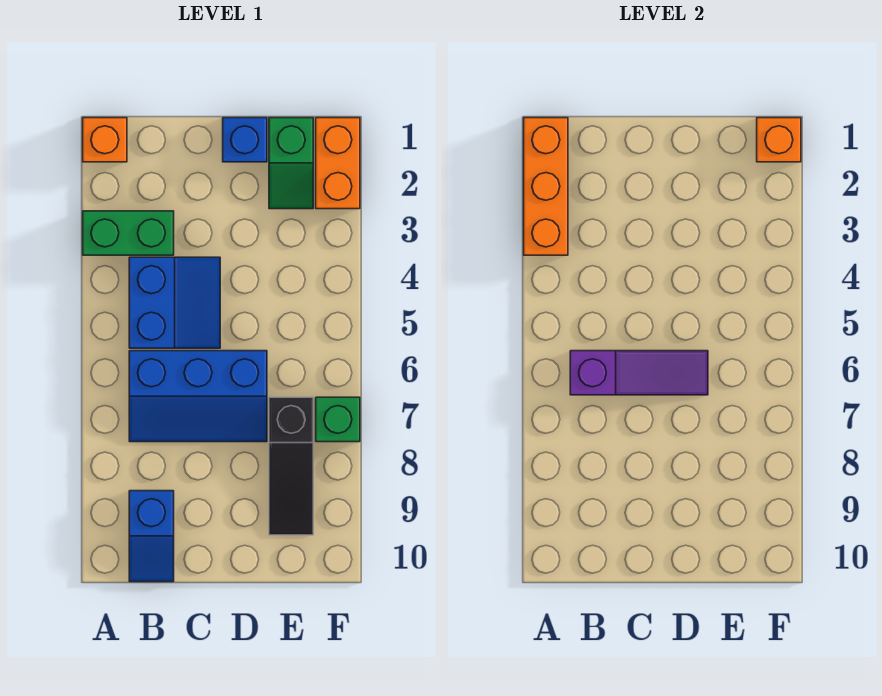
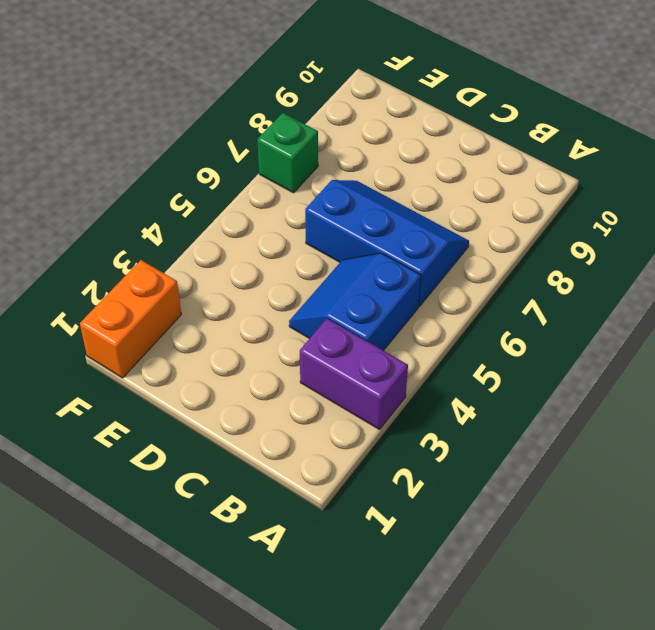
purple brick A3:B3 level 1 -> green brick A3:B3 level 1
none -> orange brick A1 level 1
none -> blue slope B9:B10 level 1 top 9
none -> blue brick D1 level 1

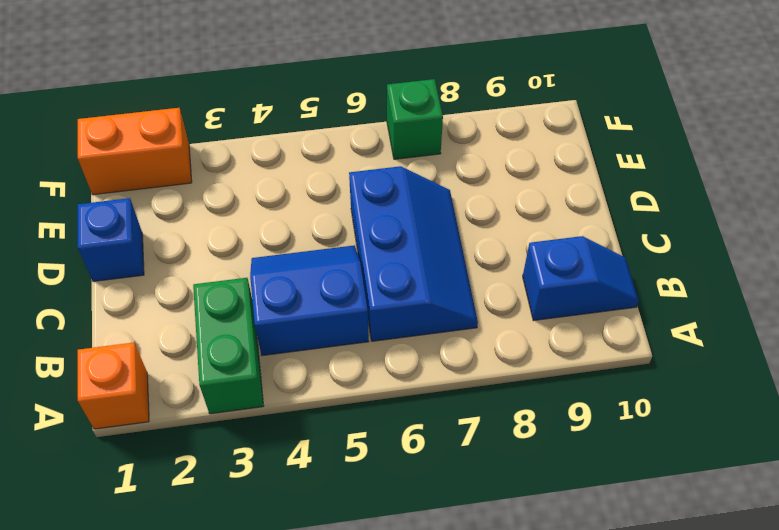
none -> green slope E1:E2 level 1 top 1
none -> black slope E7:E9 level 1 top 7
none -> orange brick A1:A3 level 2

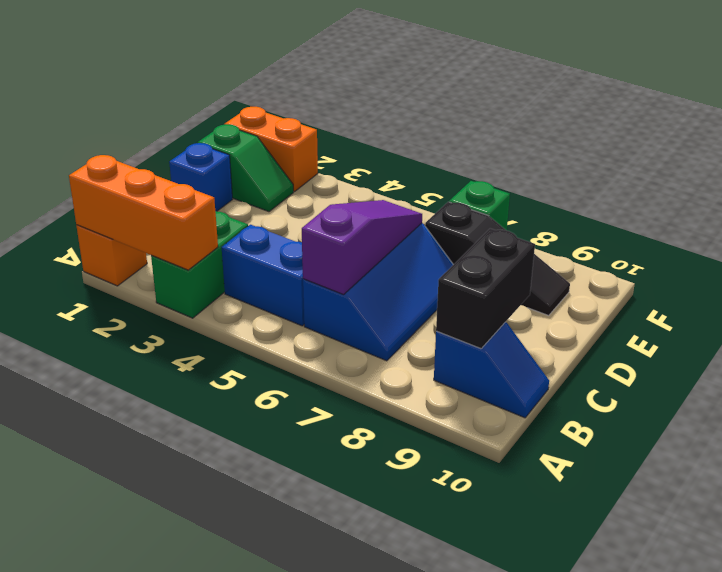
black brick B9:C9 level 2 -> none
none -> orange brick F1 level 2

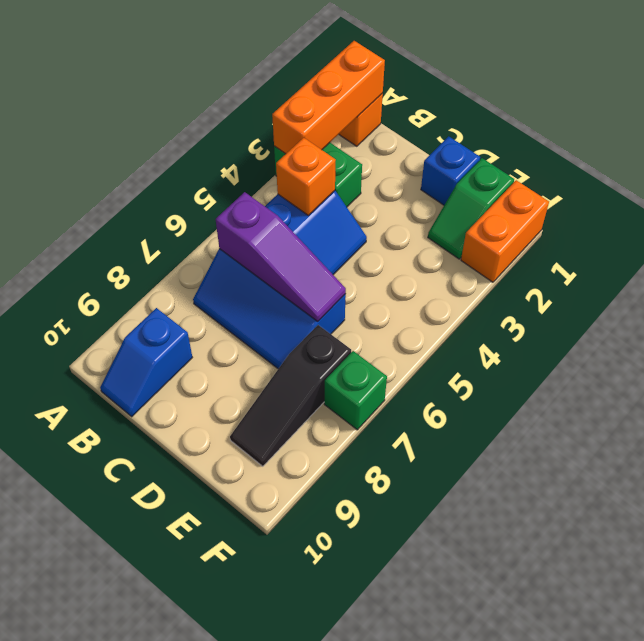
orange brick B4 level 2 -> orange brick F1 level 2

